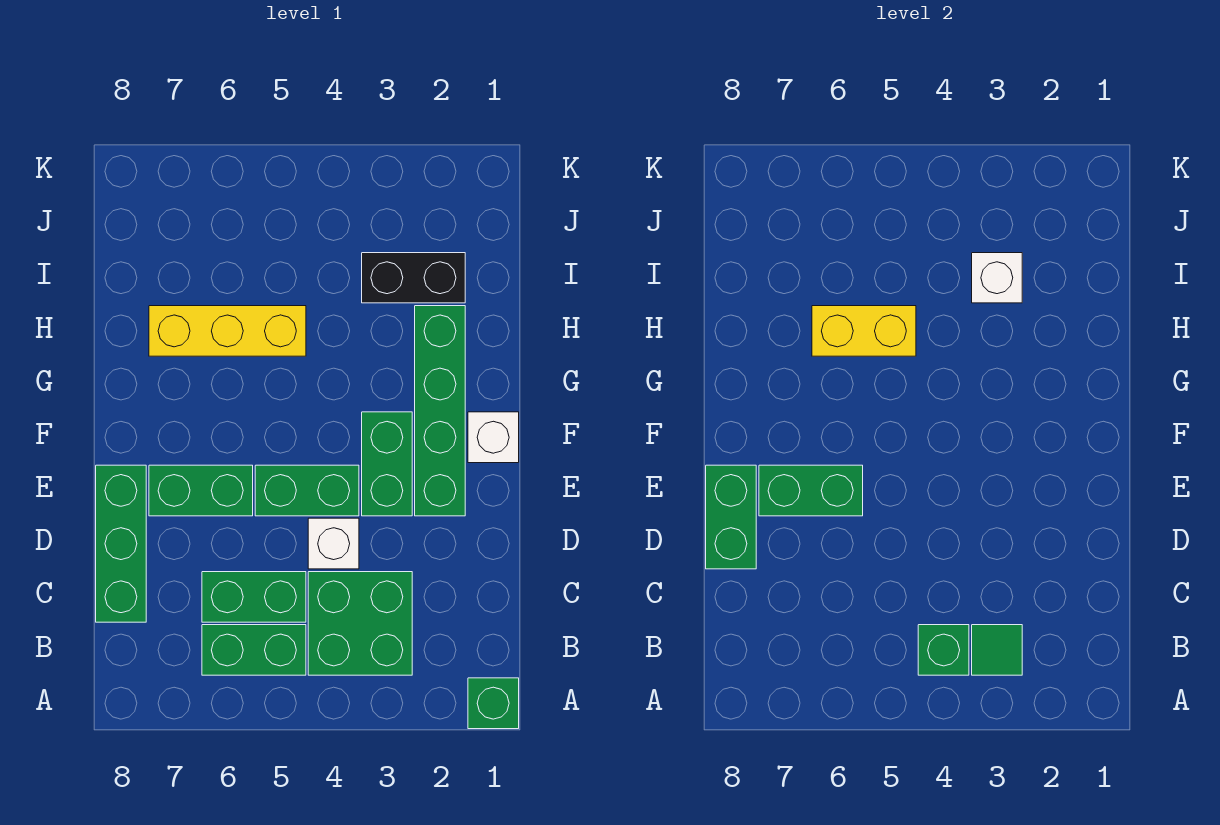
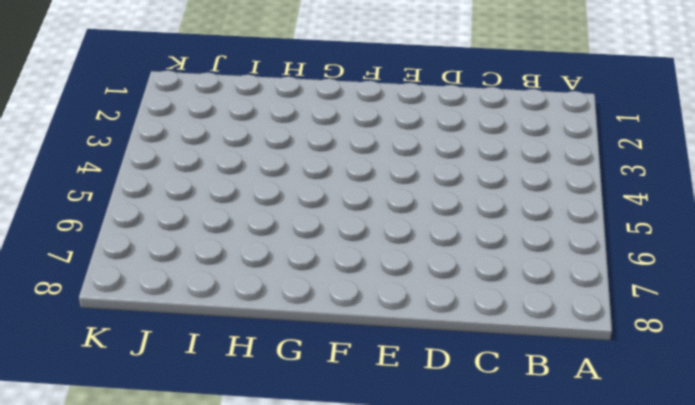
none -> green brick A1 level 1
none -> green brick B3:C4 level 1
none -> green brick B5:B6 level 1

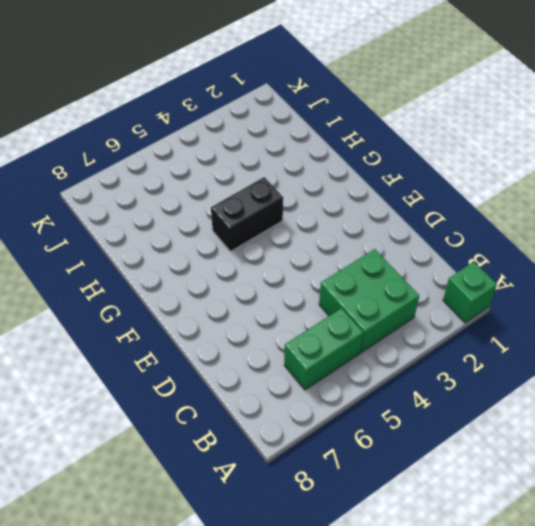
black brick G4:G5 level 1 -> black brick I2:I3 level 1
none -> green brick C5:C6 level 1
none -> green brick C8:E8 level 1
none -> white brick D4 level 1

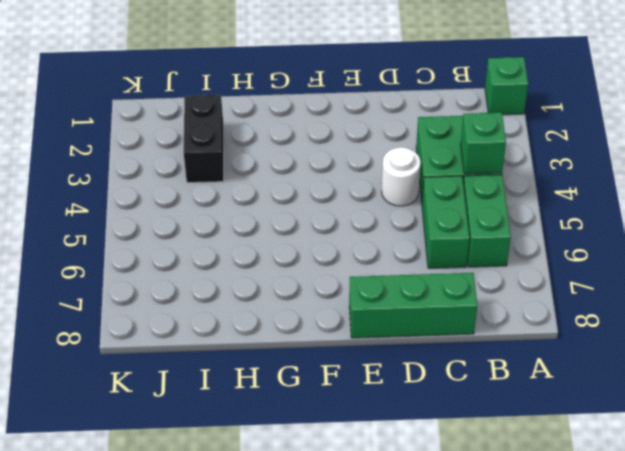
white round brick D4 level 1 -> white brick D4 level 1
none -> green brick E2:H2 level 1
none -> green brick E3:F3 level 1
none -> green brick E4:E5 level 1

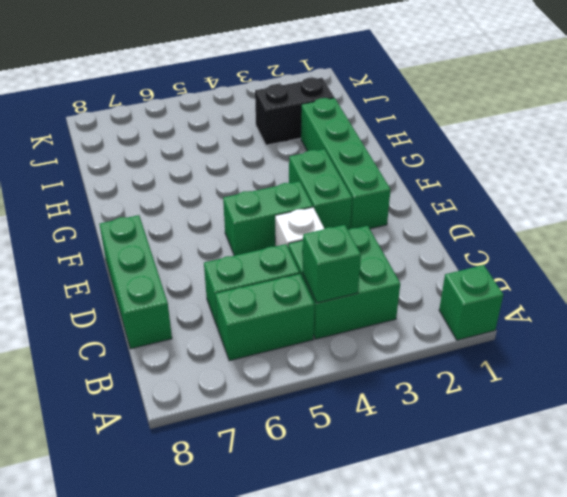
none -> green brick E6:E7 level 1
none -> white brick F1 level 1
none -> yellow brick H5:H7 level 1

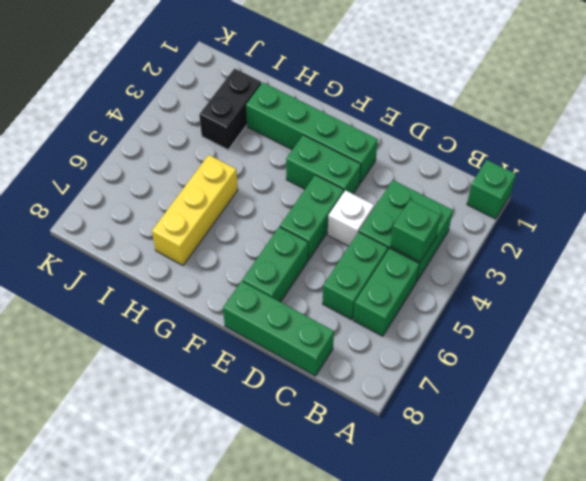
none -> white brick F1 level 1
none -> green tile B3 level 2
none -> green brick D8:E8 level 2

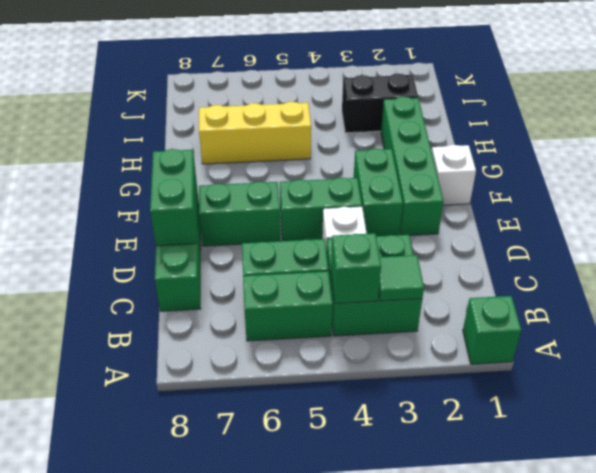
none -> green brick E6:E7 level 2
none -> yellow brick H5:H6 level 2
none -> white brick I3 level 2

